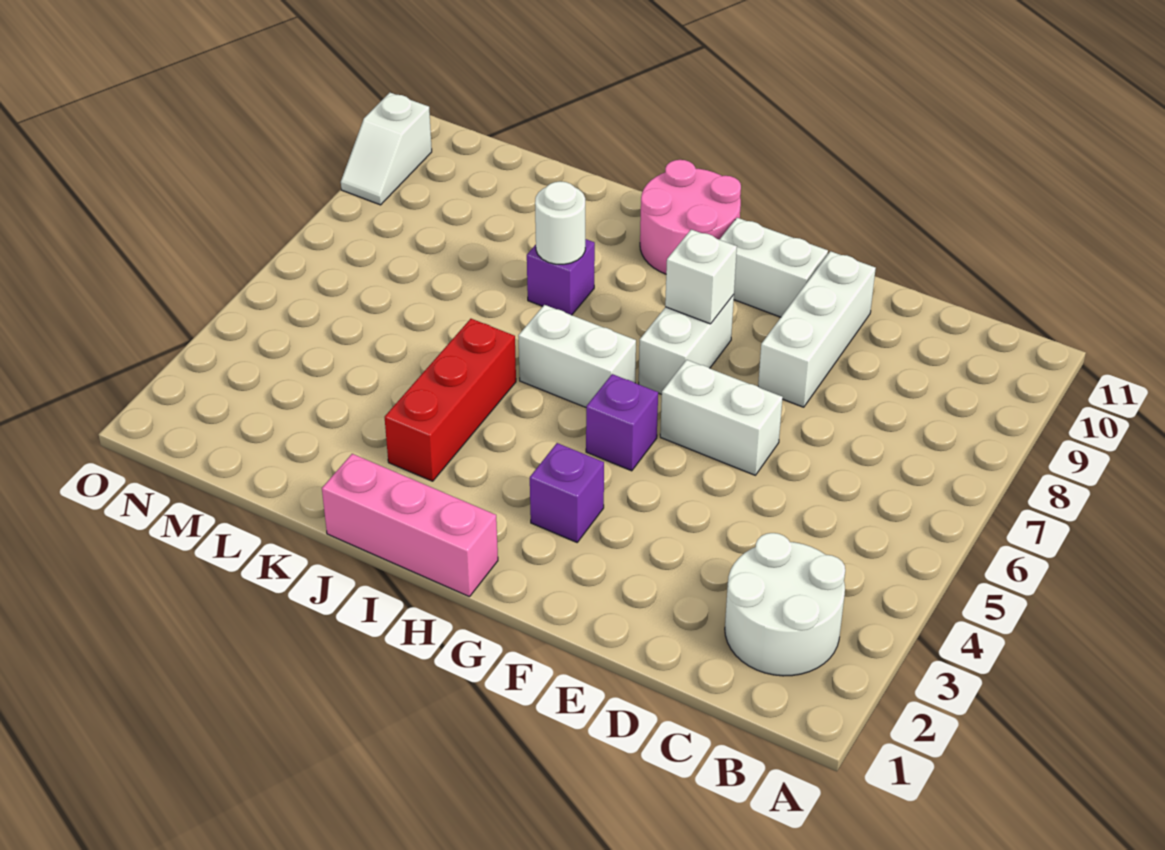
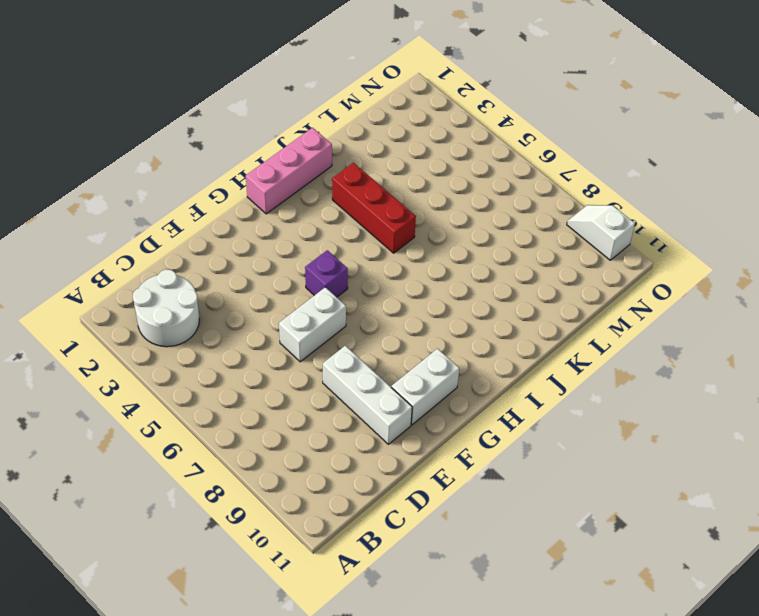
none -> purple brick G3 level 1
none -> white brick G7:G8 level 1
none -> white brick H6:I6 level 1

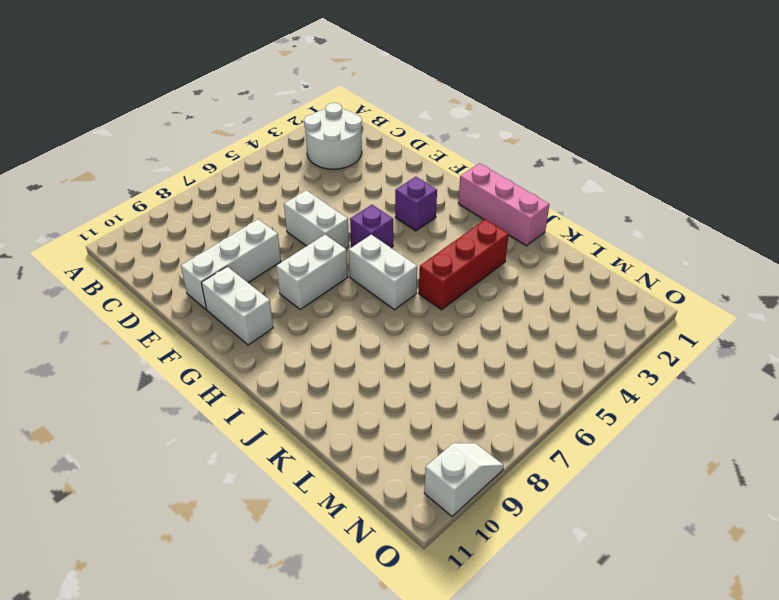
none -> pink round brick H10:I11 level 1
none -> purple brick J8 level 1
none -> white brick G8 level 2

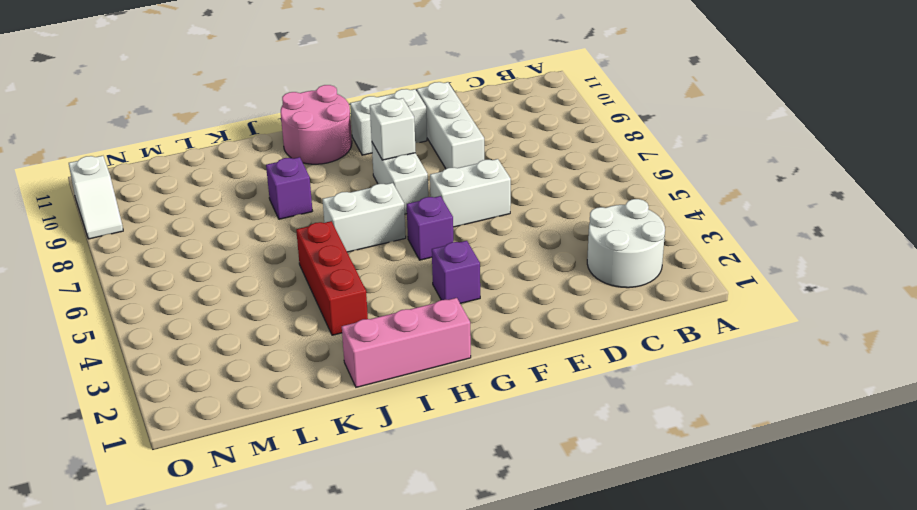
none -> white round brick J8 level 2

